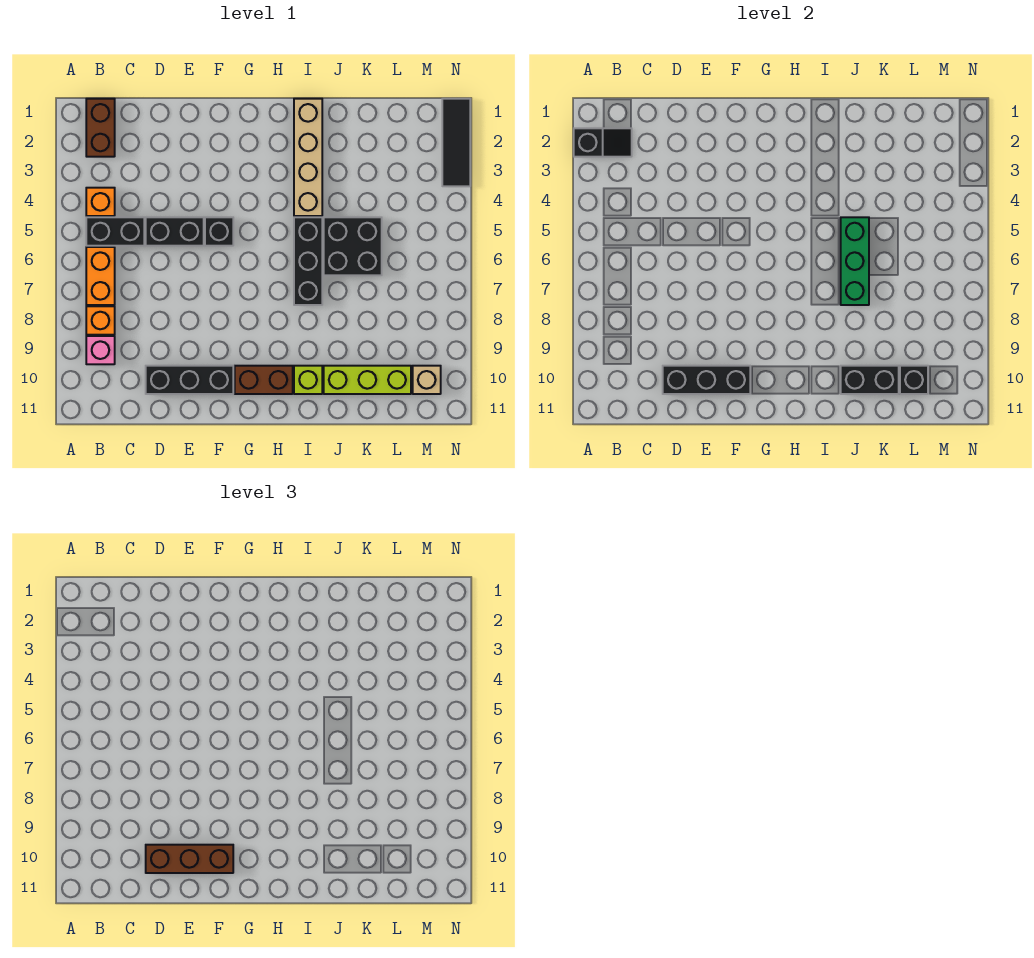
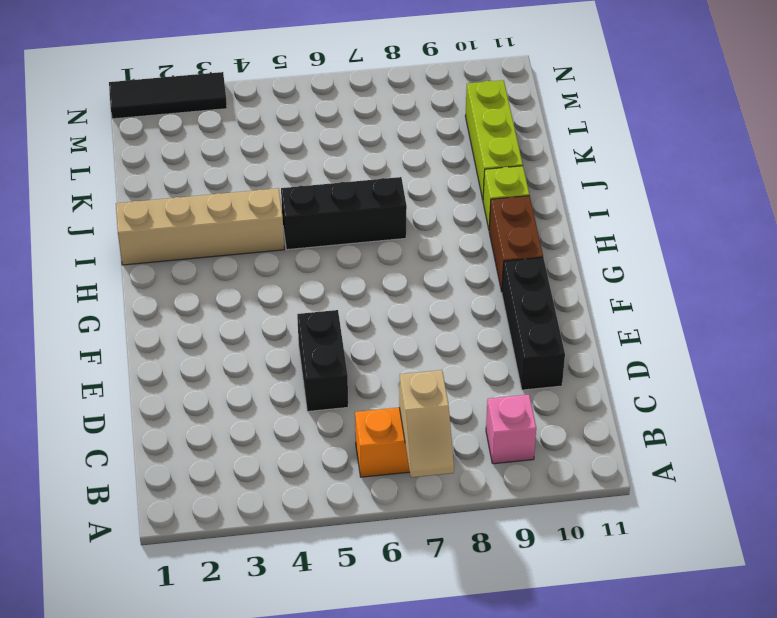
tan slope A7:B7 level 2 top B -> none
none -> brown brick B1:B2 level 1
none -> orange brick B4 level 1
none -> black brick B5:C5 level 1

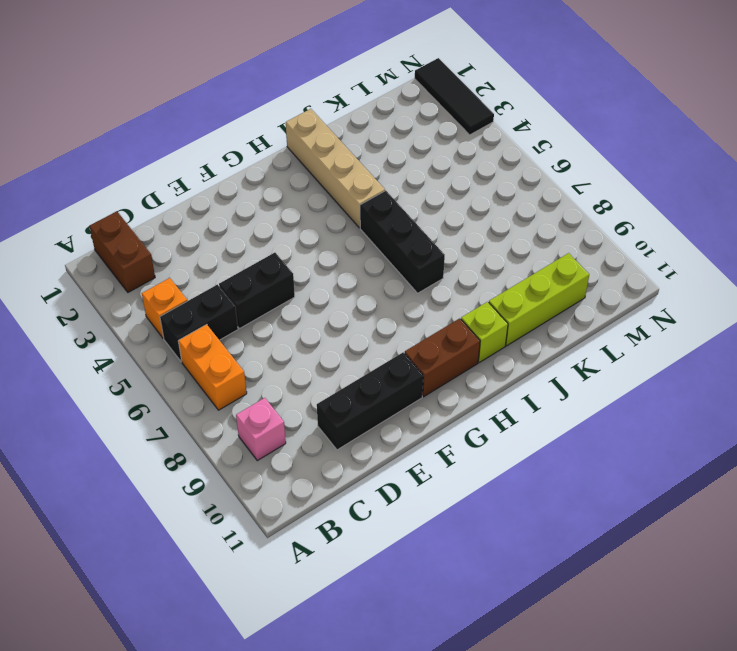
none -> orange brick B8 level 1
none -> black brick F5 level 1
none -> black brick J5:K6 level 1

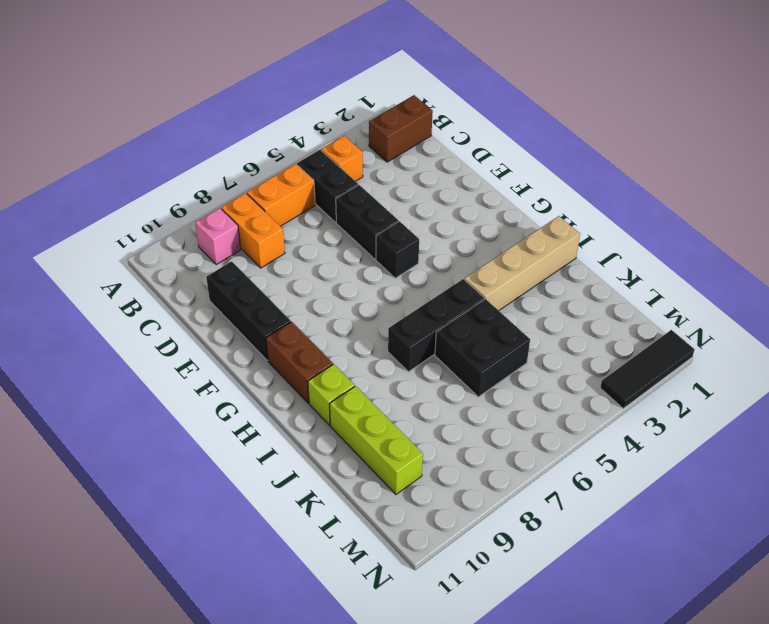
orange brick B8:C8 level 1 -> orange brick B8 level 1
none -> tan brick M10 level 1
none -> black slope A2:B2 level 2 top A
none -> black brick D10:F10 level 2

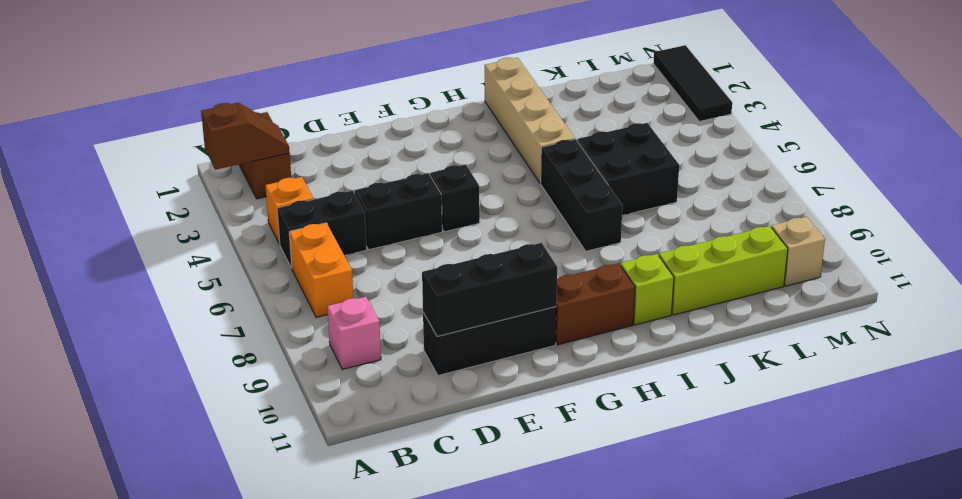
brown slope A2:B2 level 2 top A -> black slope A2:B2 level 2 top A
none -> orange brick B8 level 1
none -> green brick J5:J7 level 2
none -> black brick J10:K10 level 2

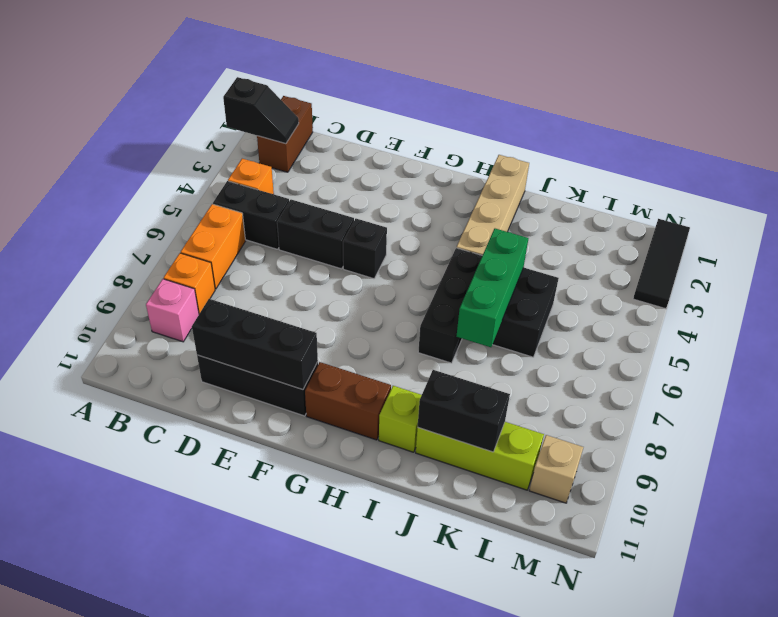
none -> black brick L10 level 2
none -> brown brick D10:F10 level 3

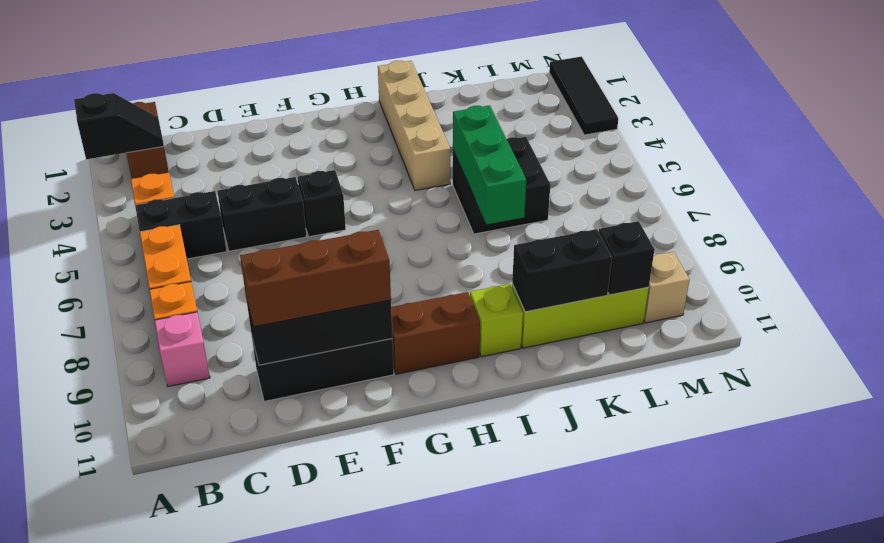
none -> black brick I5:I7 level 1

